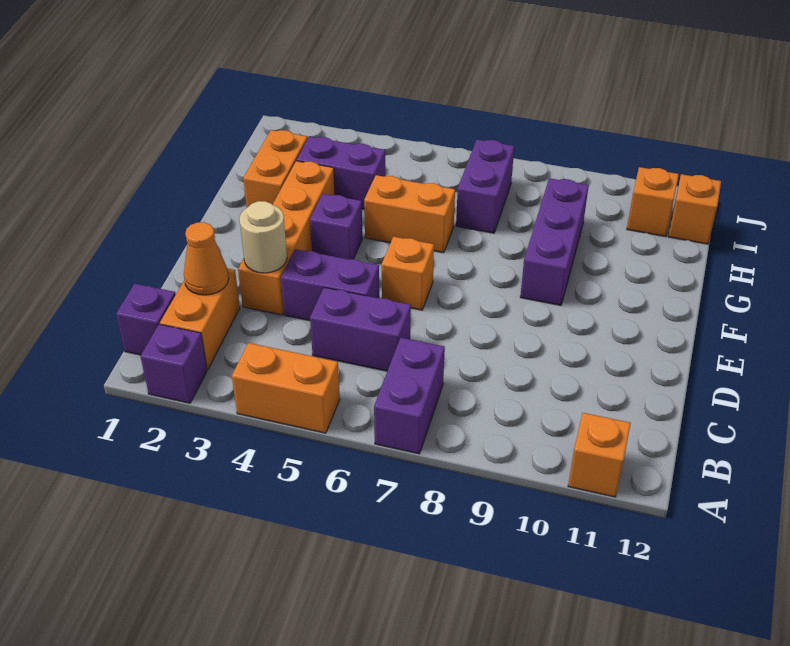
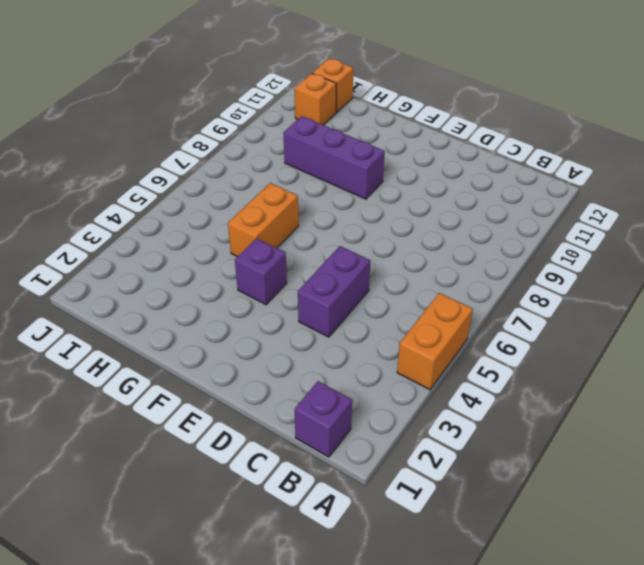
none -> purple brick A2 level 1
none -> purple brick A7:B7 level 1
none -> orange brick A11 level 1

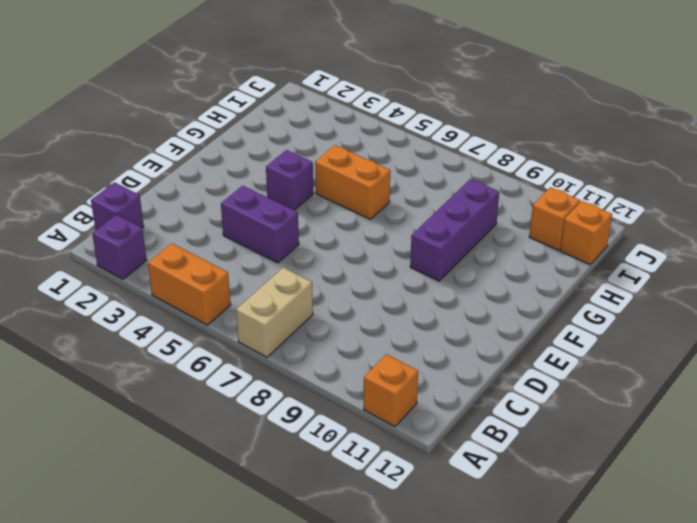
tan brick A7:B7 level 1 -> purple brick A7:B7 level 1
none -> orange brick B2:C2 level 1
none -> purple brick C5:C6 level 1
none -> orange brick D3:G3 level 1

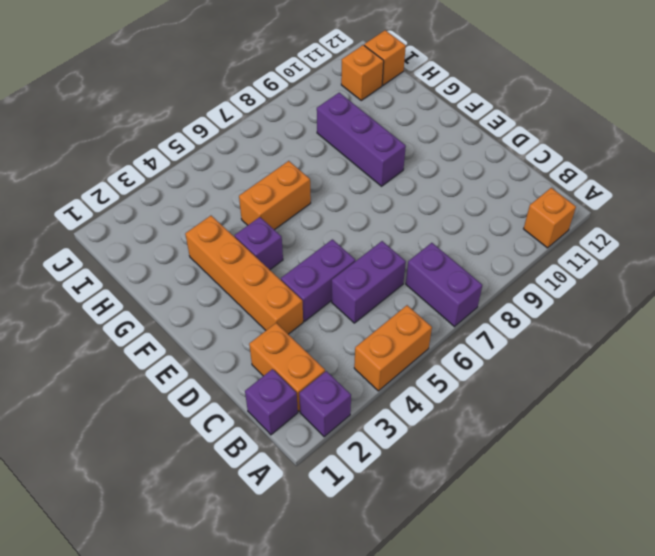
none -> orange brick E6 level 1
none -> orange brick G2:H2 level 1
none -> purple brick H3:H4 level 1

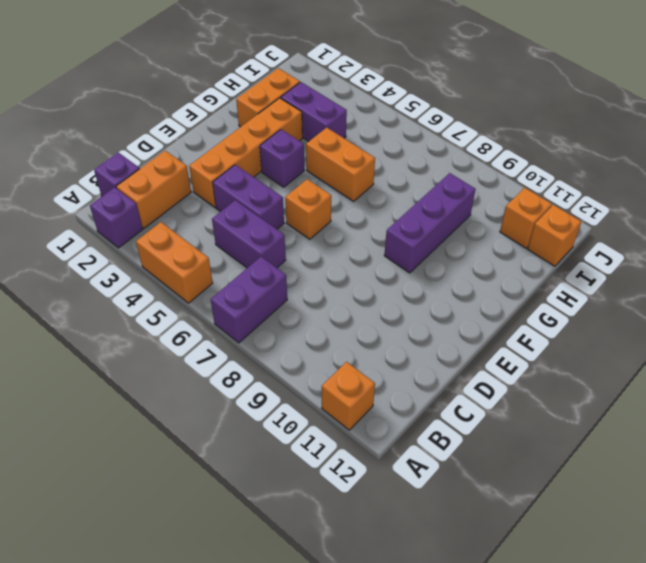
none -> purple brick H7:I7 level 1
none -> orange cone C2 level 2
none -> tan round brick D3 level 2

